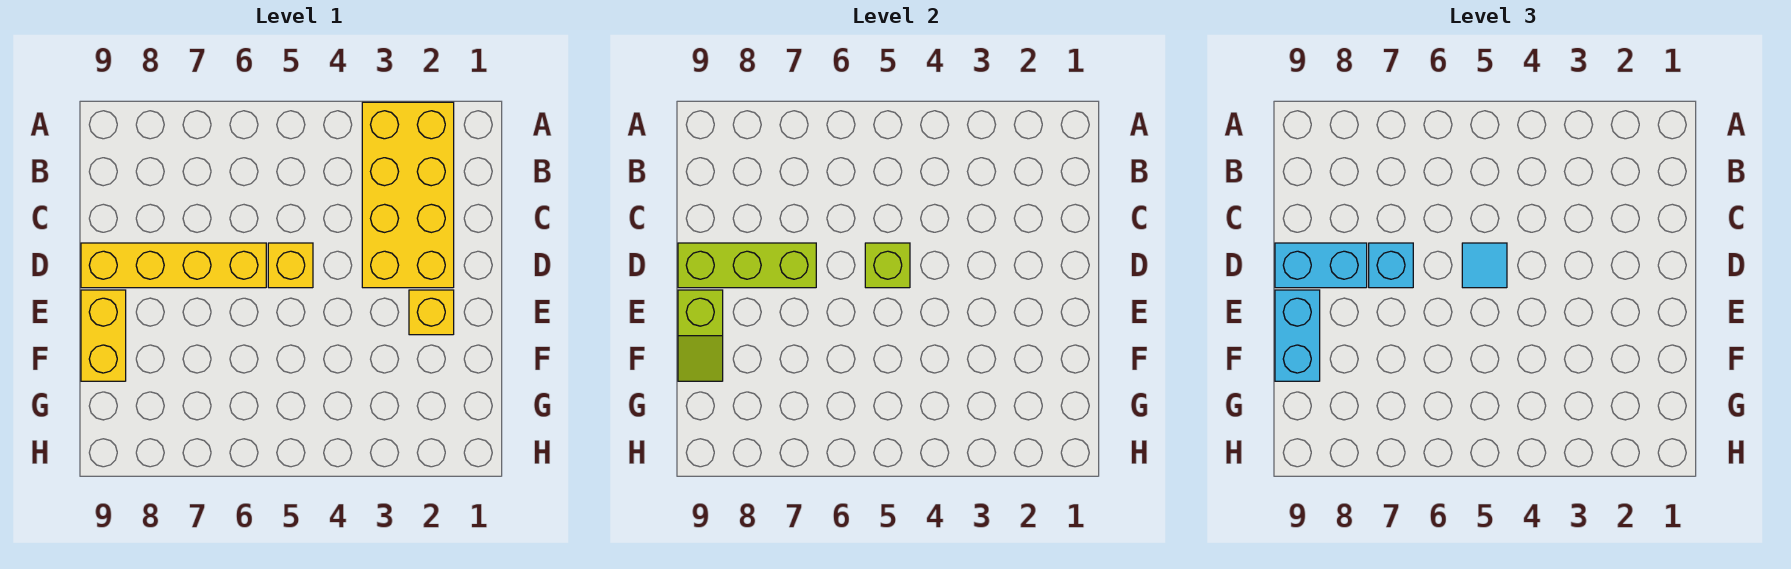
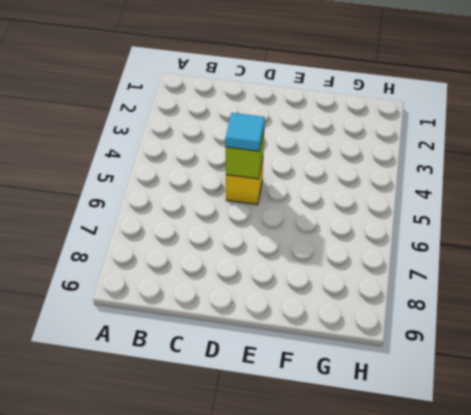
none -> yellow brick A2:D3 level 1
none -> yellow brick D6:D9 level 1
none -> yellow brick E2 level 1

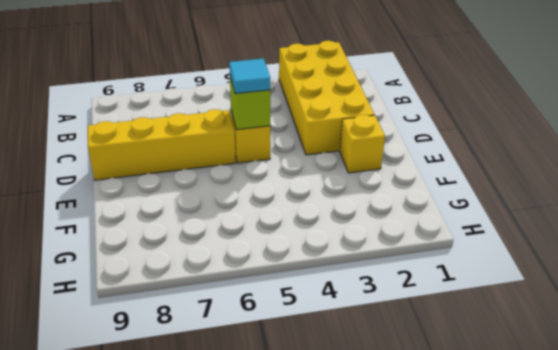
none -> yellow brick E9:F9 level 1
none -> lime brick D7:D9 level 2
none -> lime slope E9:F9 level 2 top E

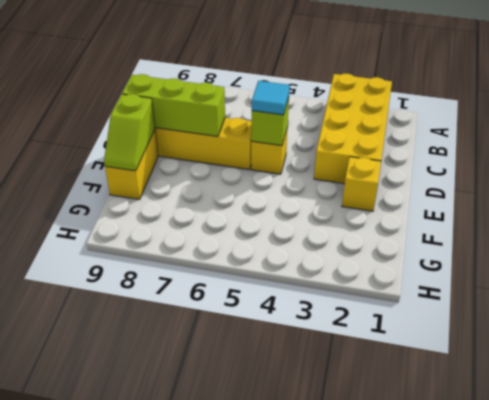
none -> cyan brick D7 level 3
none -> cyan brick D8:D9 level 3
none -> cyan brick E9:F9 level 3

